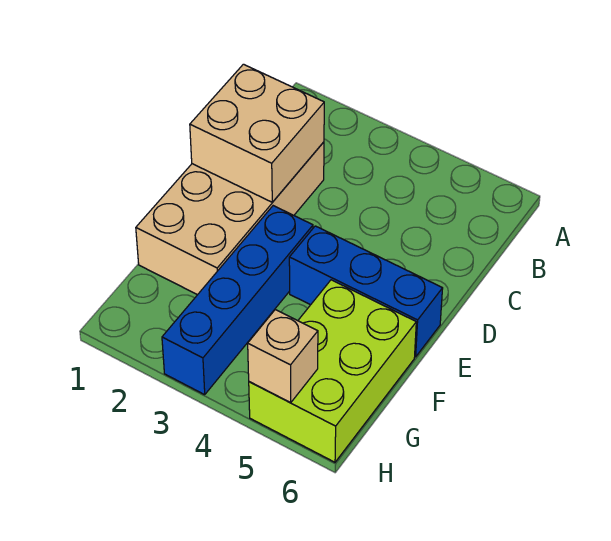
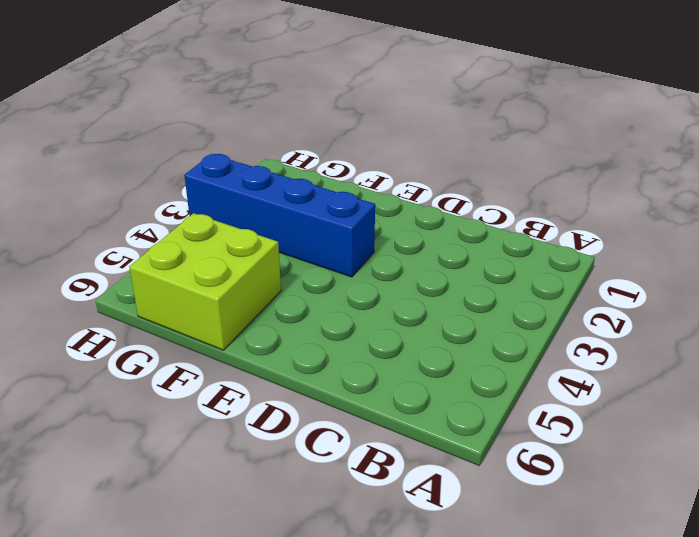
lime brick F5:G6 level 1 -> lime brick F5:H6 level 1
none -> tan brick C1:F2 level 1
none -> blue brick E4:E6 level 1

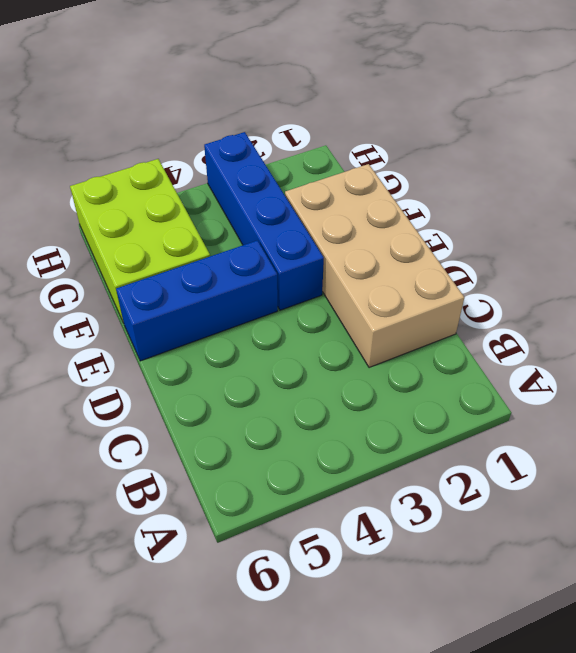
none -> tan brick C1:D2 level 2
none -> tan brick H5 level 2

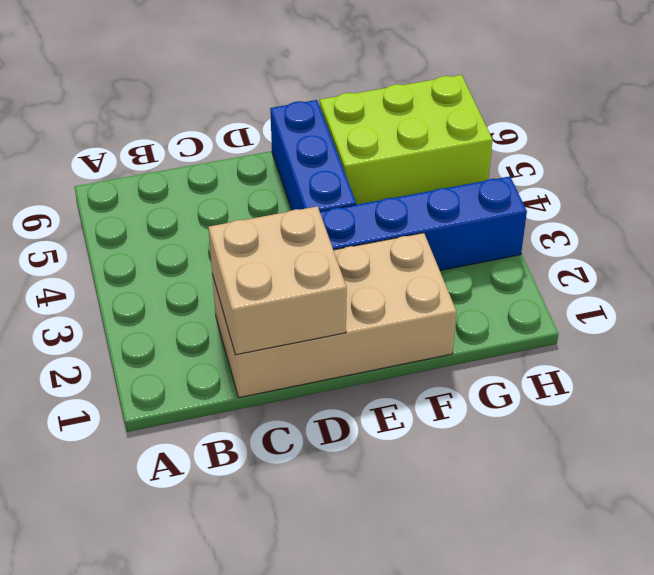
none -> tan brick H5 level 2

